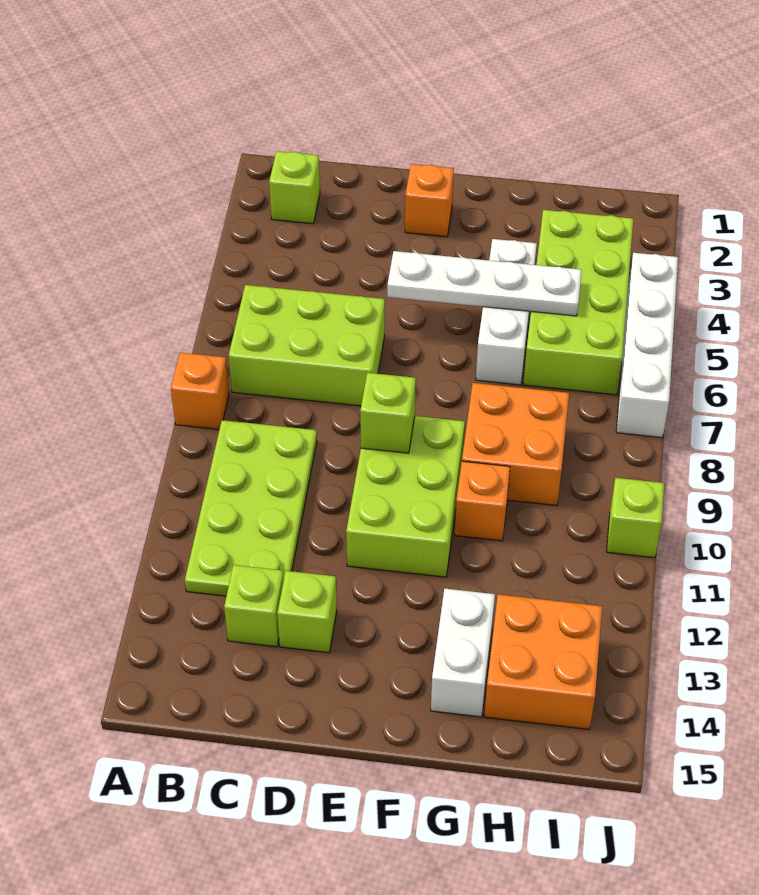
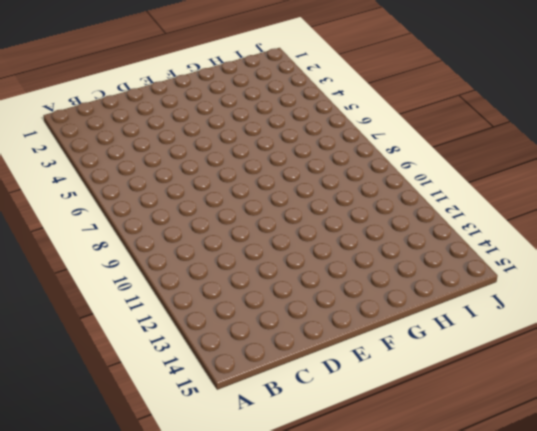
none -> orange brick A8 level 1
none -> lime brick B2 level 1
none -> lime brick B6:D7 level 1

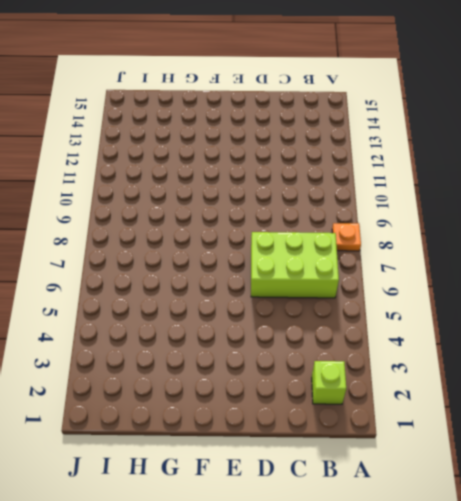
orange plate A8 level 1 -> orange brick A8 level 1
none -> lime plate B9:C12 level 1
none -> lime brick C13 level 1
none -> lime brick D13 level 1

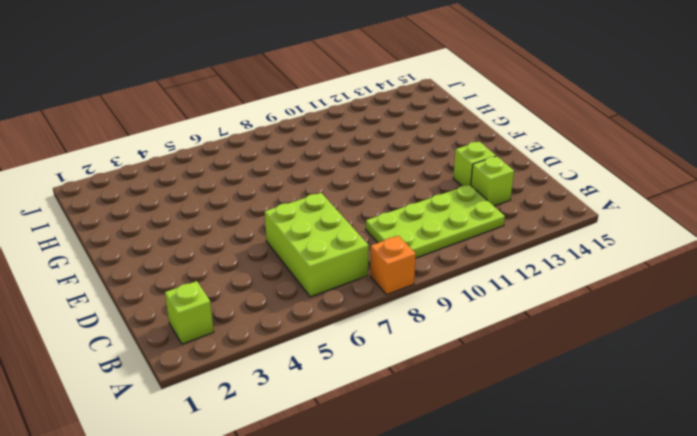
none -> orange brick E2 level 1
none -> lime brick E9:F11 level 1
none -> white brick G4:G6 level 1

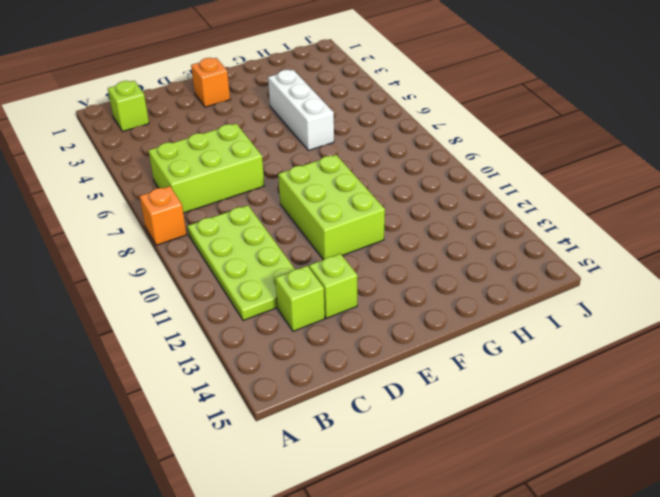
none -> orange brick G8:H9 level 1
none -> orange brick G10 level 1
none -> white brick G13:G14 level 1

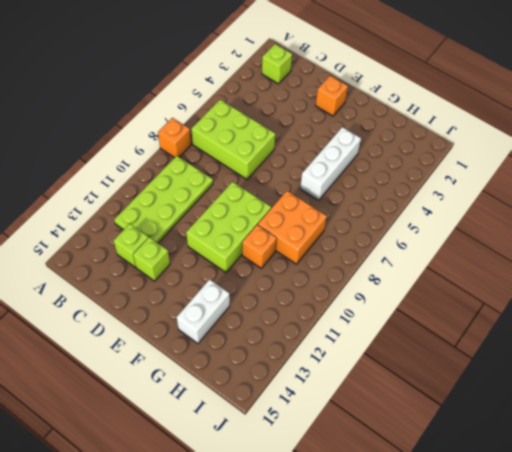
none -> lime brick H3:I6 level 1
none -> orange brick H13:I14 level 1
none -> white brick J4:J7 level 1

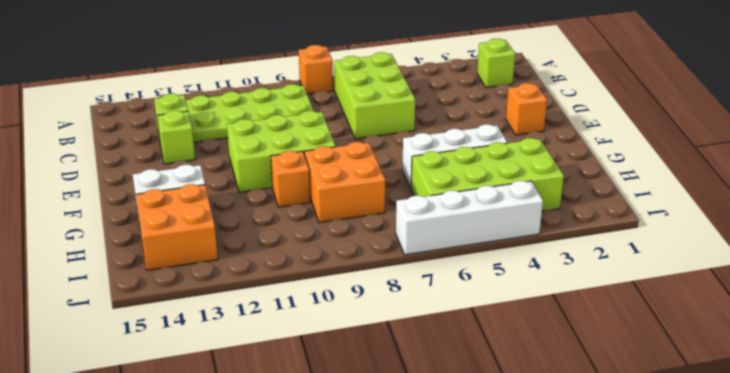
none -> lime brick J10 level 1
none -> white plate E5:H5 level 2
none -> lime brick E9 level 2

